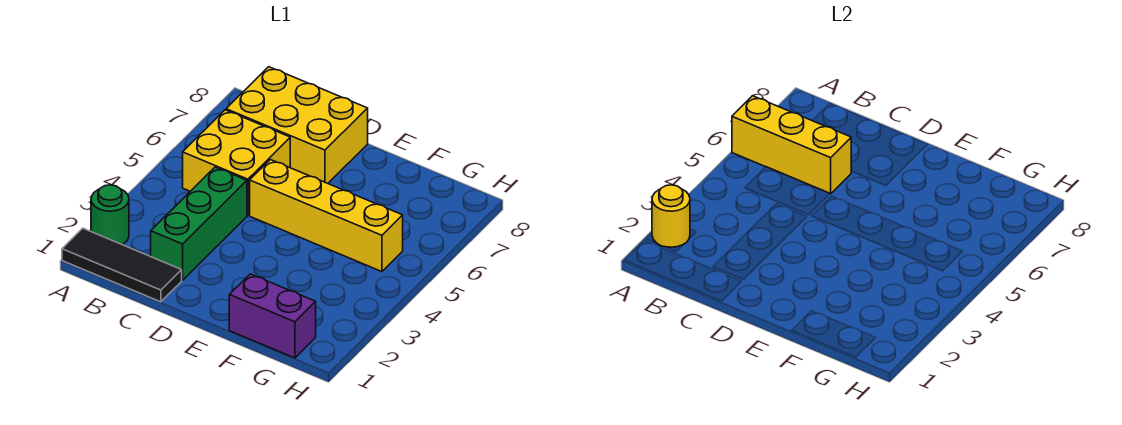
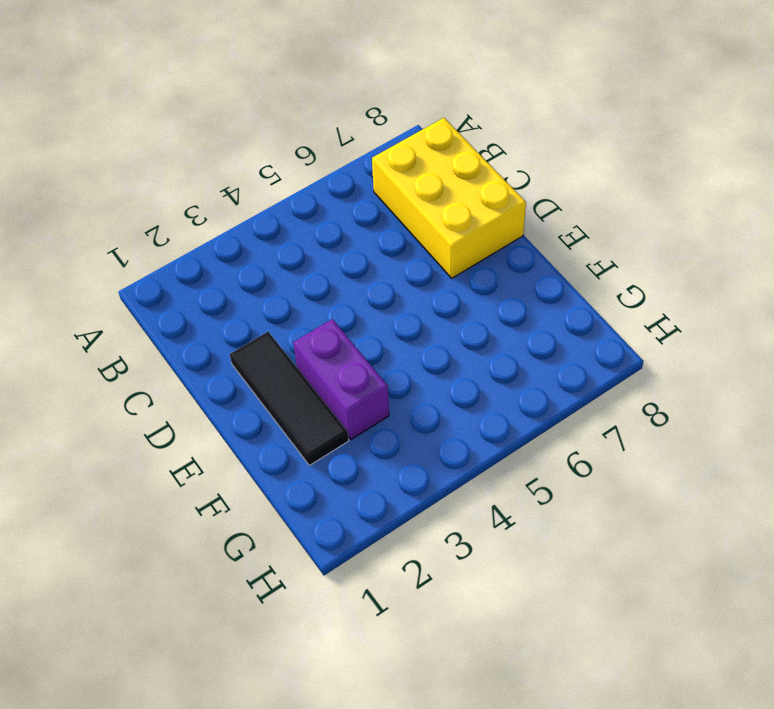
black tile D2:F2 level 1 -> black tile A1:C1 level 1
purple brick E3:F3 level 1 -> purple brick F1:G1 level 1
none -> green round brick A2 level 1
none -> yellow brick B5:C6 level 1

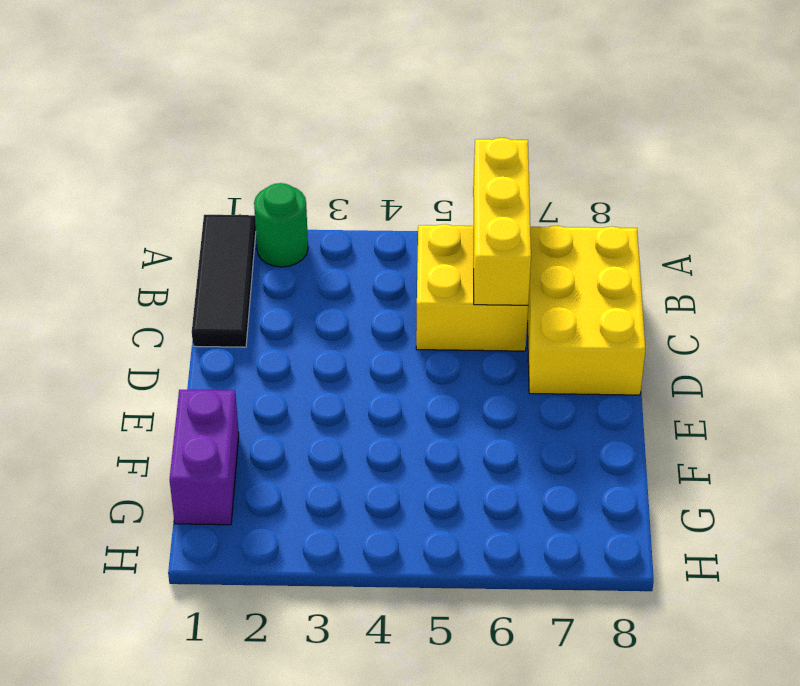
none -> green brick C2:C4 level 1
none -> yellow brick D5:G5 level 1

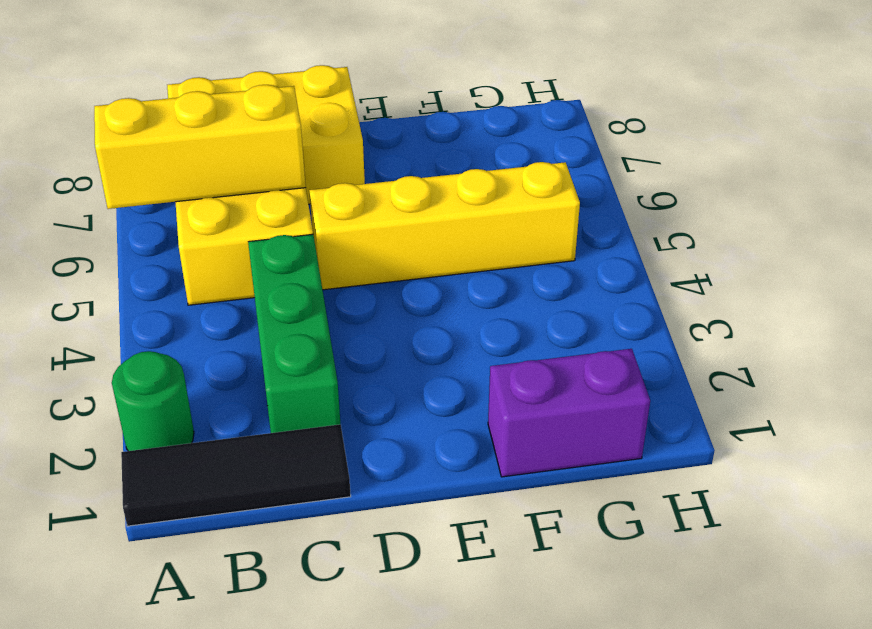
none -> yellow round brick A2 level 2

